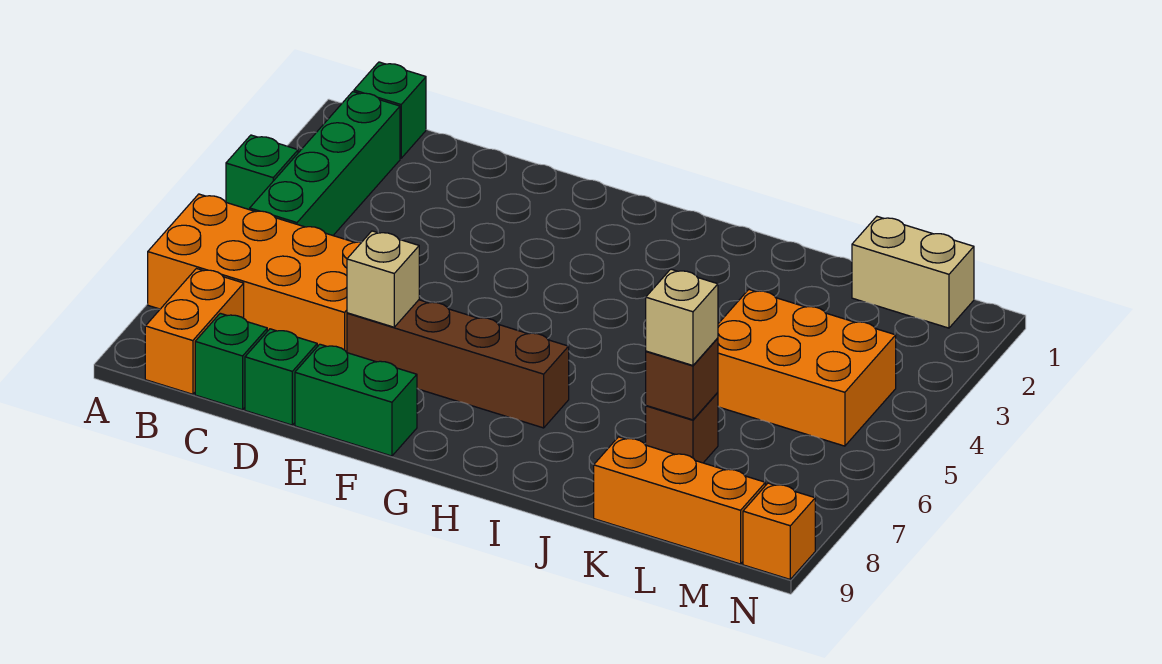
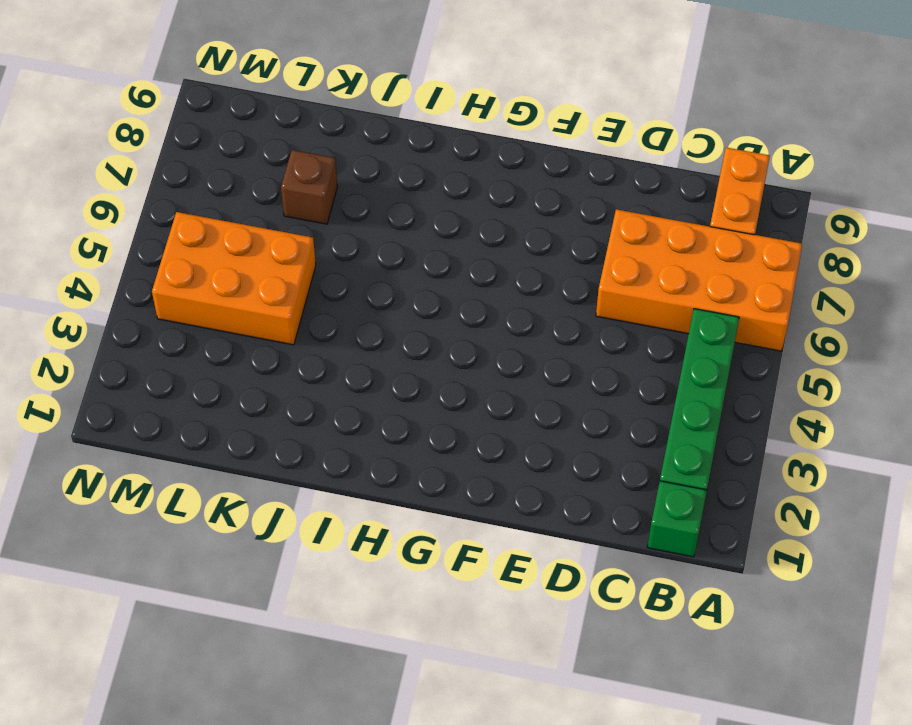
none -> green brick A4 level 1
none -> green brick C9 level 1
none -> green brick D9 level 1

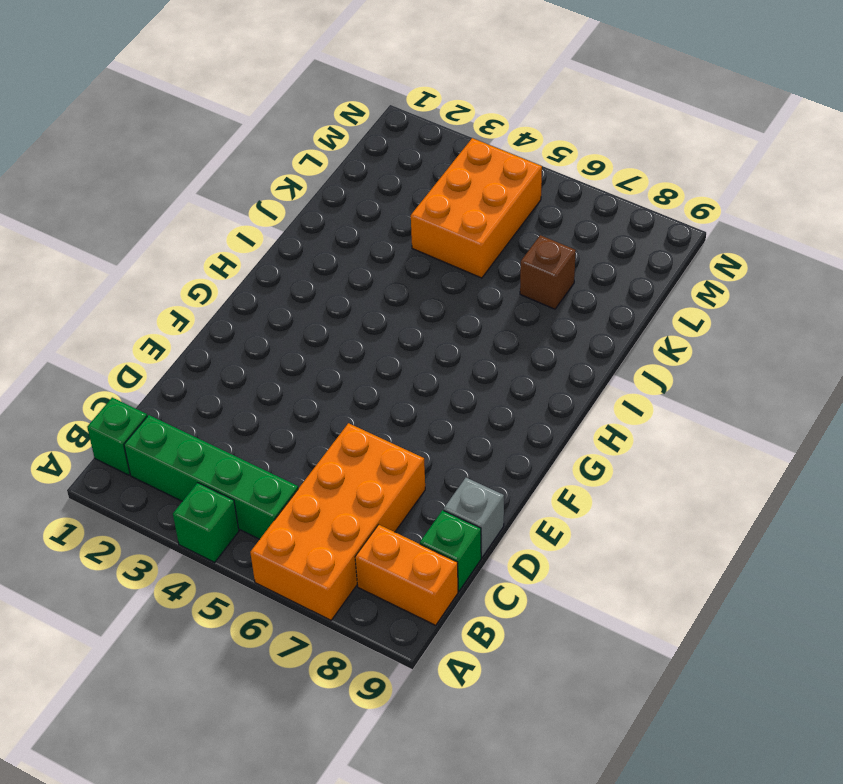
grey brick D9 level 1 -> green brick D9 level 1
none -> brown brick E7:H7 level 1
none -> green brick E9:F9 level 1
none -> orange brick K9:M9 level 1

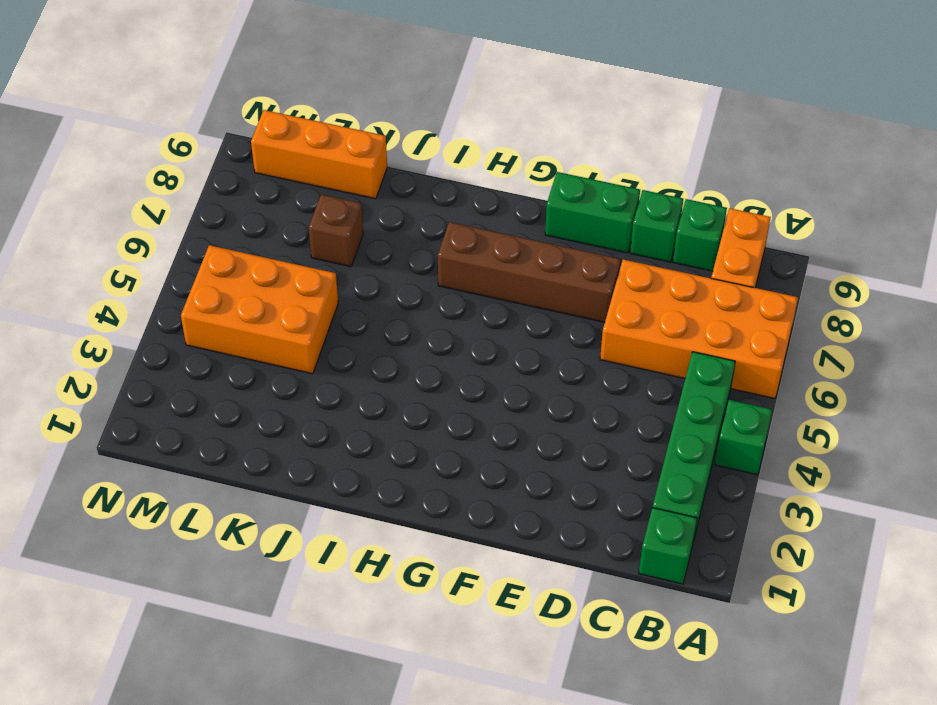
none -> tan brick L1:M1 level 1
none -> orange brick N9 level 1
none -> tan brick E7 level 2

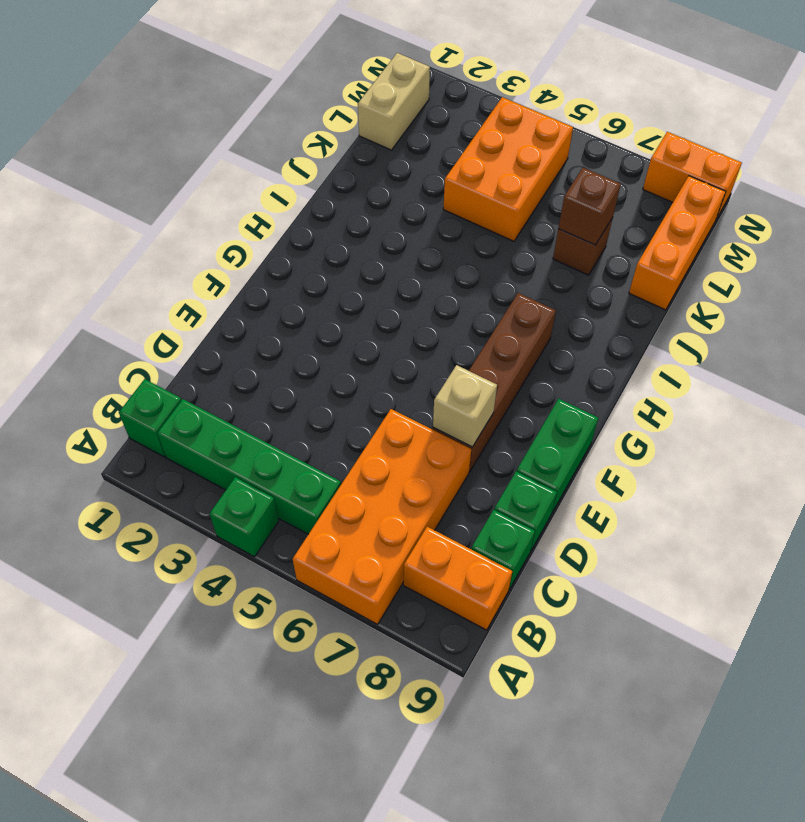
orange brick N8:N9 level 1 -> orange brick N9 level 1
none -> tan brick K7 level 3

